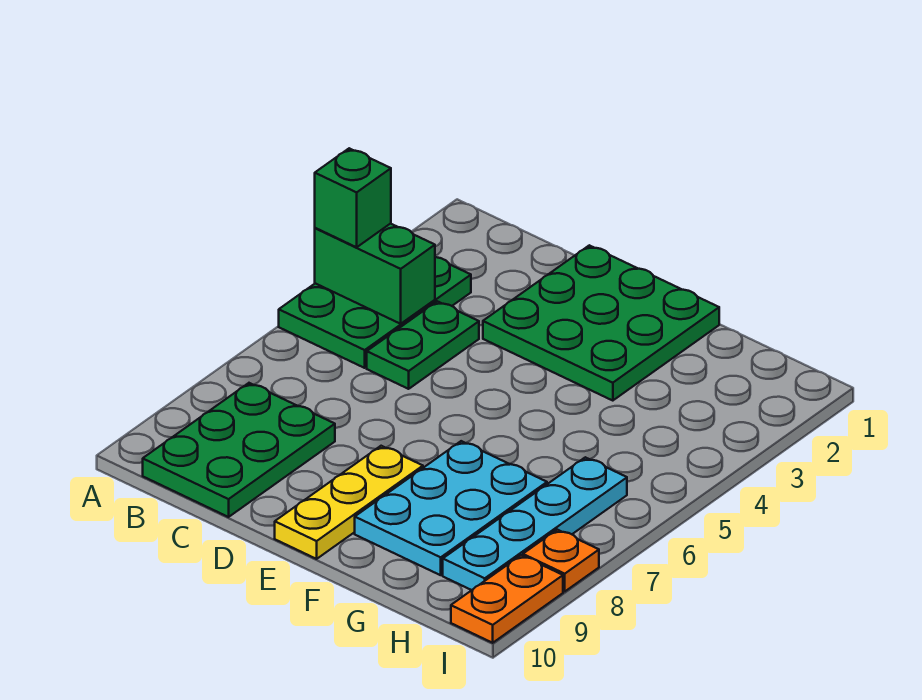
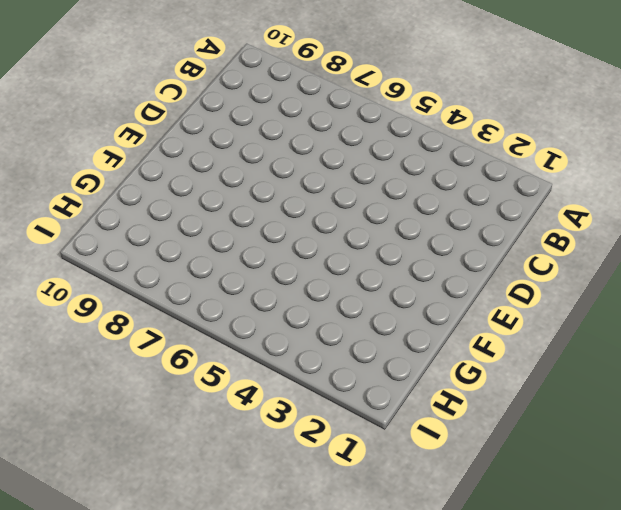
none -> green plate A3:B5 level 1
none -> green plate B8:C10 level 1

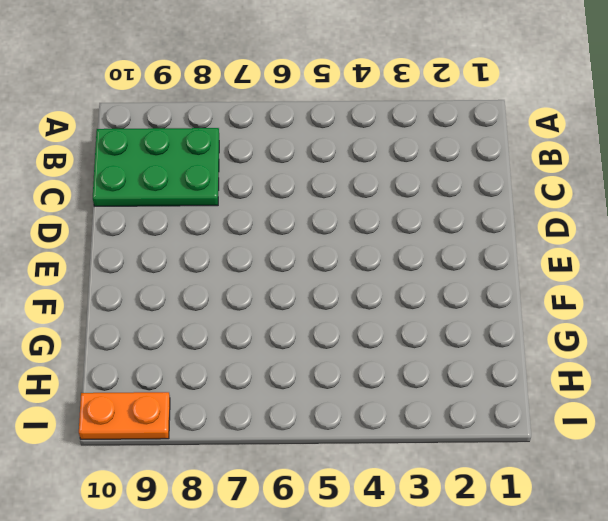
none -> green plate A3:B5 level 1
none -> green plate C4:C5 level 1

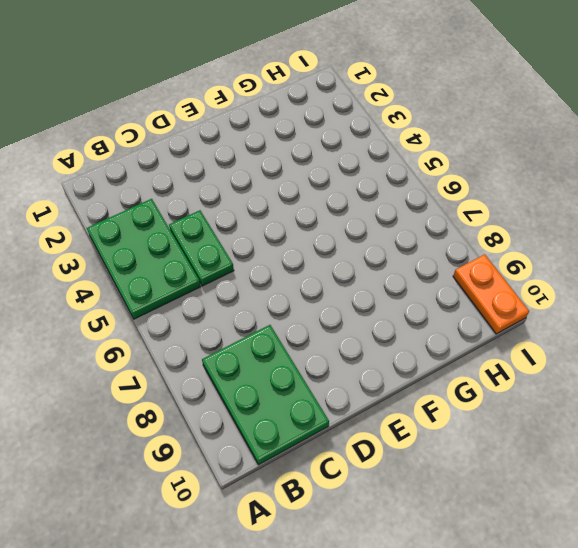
none -> green plate D1:F3 level 1
none -> yellow plate E8:E10 level 1

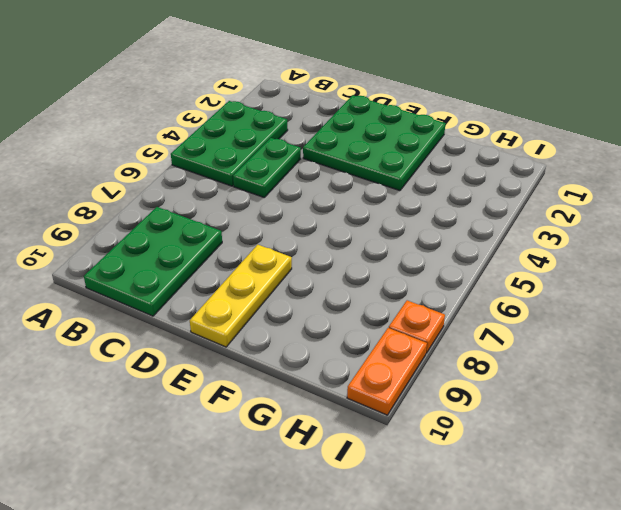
none -> cyan plate F7:G9 level 1
none -> cyan plate H6:H9 level 1

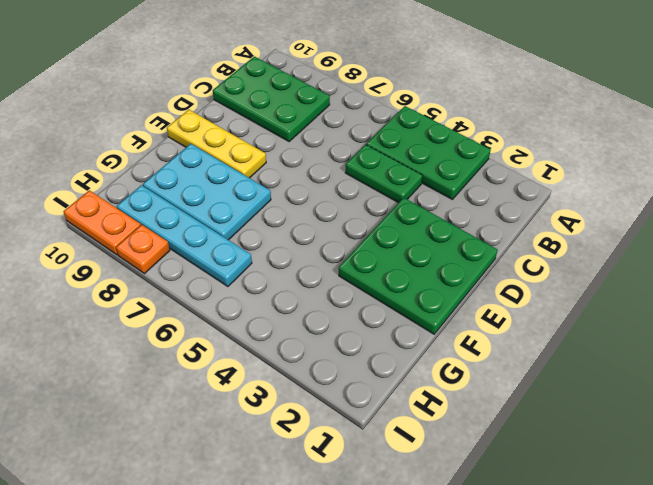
none -> green brick A4:B4 level 2
none -> green brick A4 level 3

